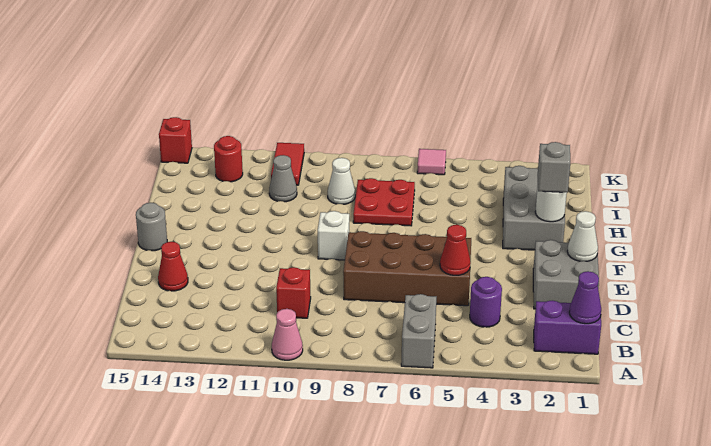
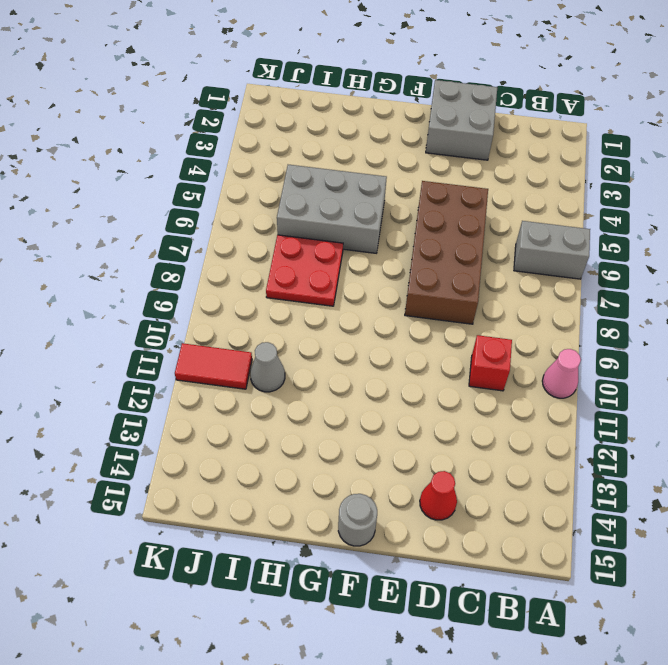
grey brick G5:I6 level 1 -> grey brick G2:I3 level 1
none -> purple brick B1:B2 level 1
none -> purple round brick C4 level 1
none -> white brick F9 level 1

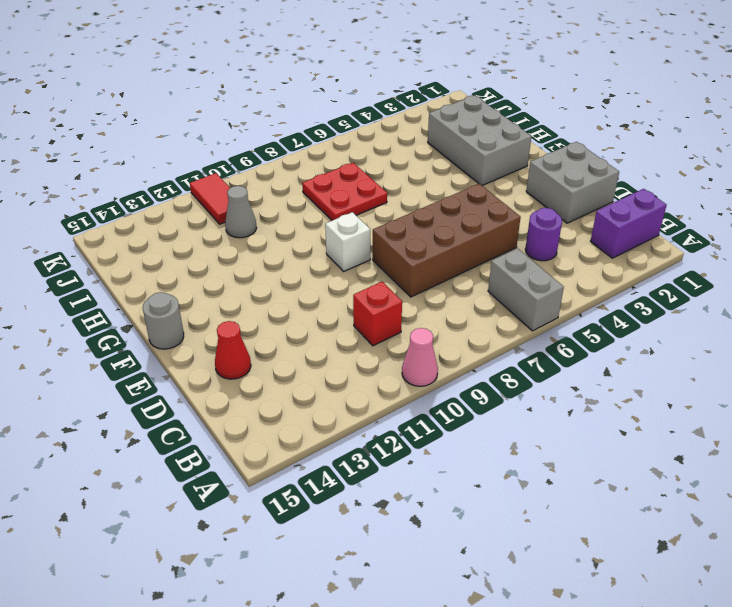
none -> white cone I9 level 1
none -> red round brick J13 level 1
none -> pink tile K6 level 1

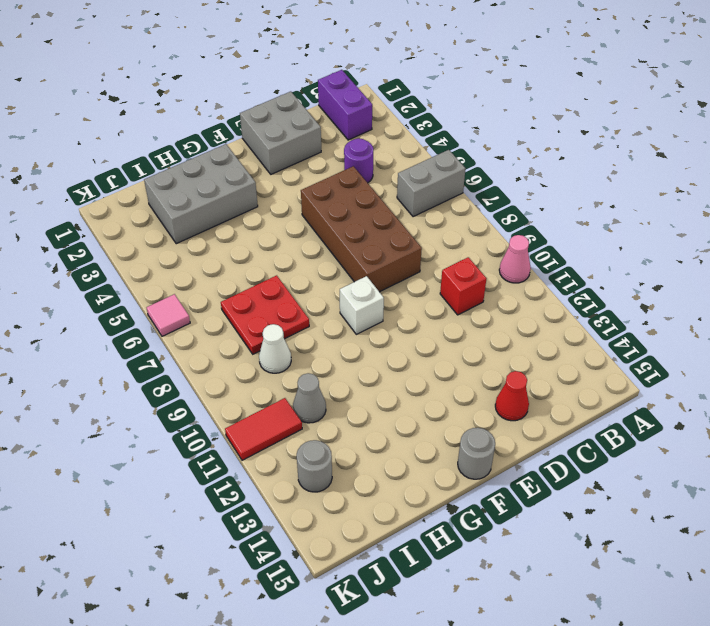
grey round brick J13 level 1 -> red round brick J13 level 1
none -> red brick K15 level 1
none -> purple cone B1 level 2
none -> red cone D5 level 2

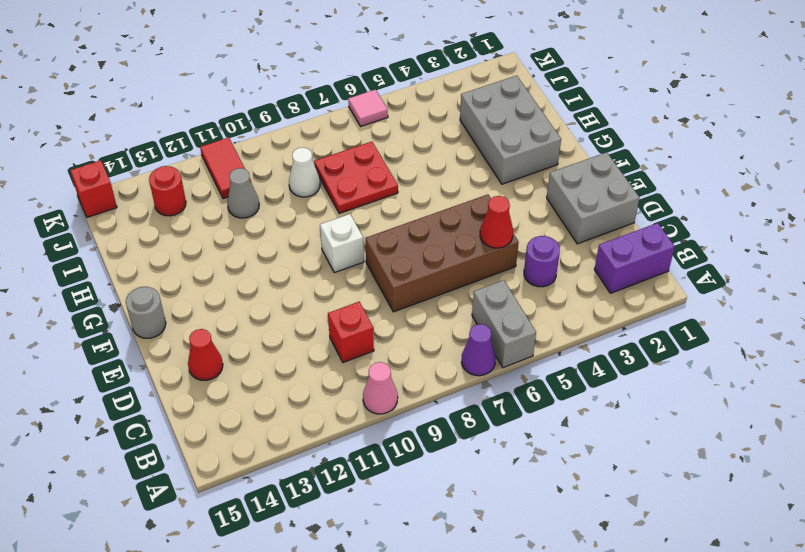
purple cone A7 level 1 -> purple cone B1 level 2
none -> white cone E1 level 2
none -> white round brick G2 level 2
none -> grey brick G2 level 3

